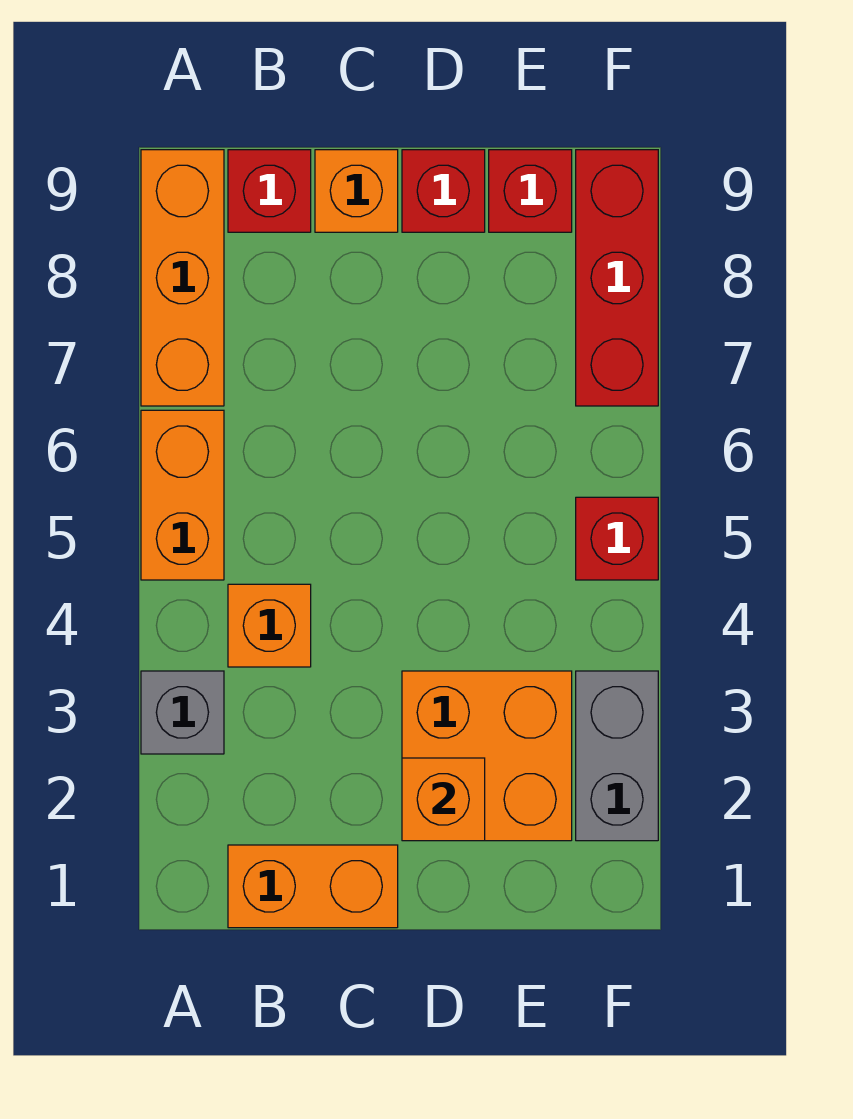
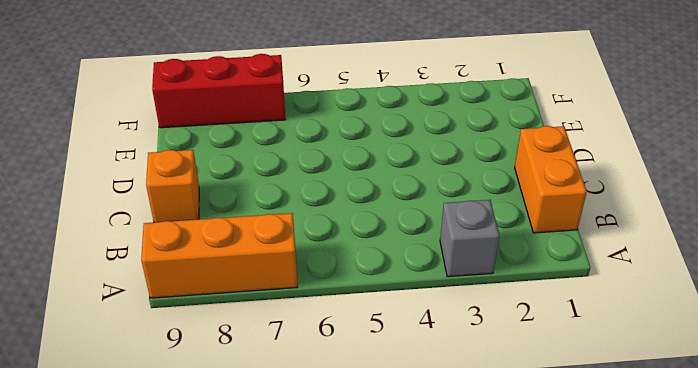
none -> orange brick A5:A6 level 1
none -> orange brick B4 level 1
none -> red brick B9 level 1

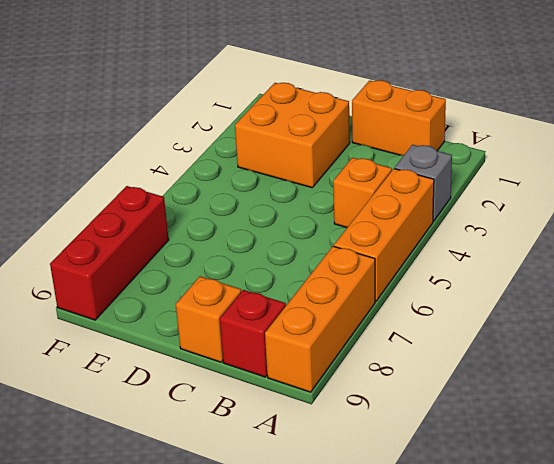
orange brick A4:A6 level 1 -> orange brick A5:A6 level 1
none -> red brick D9 level 1
none -> red brick E9 level 1
none -> grey brick F2:F3 level 1

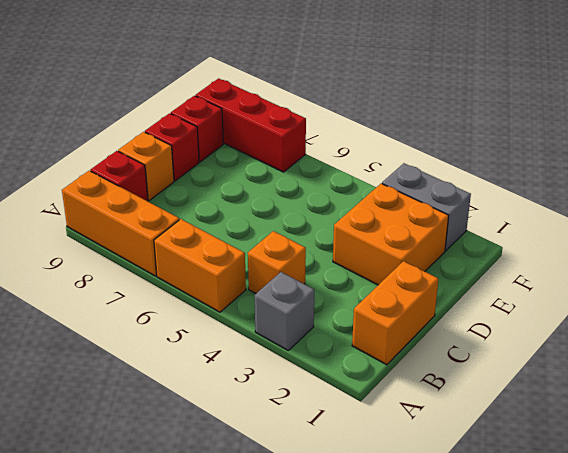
none -> red brick F5 level 1
none -> orange brick D2 level 2

